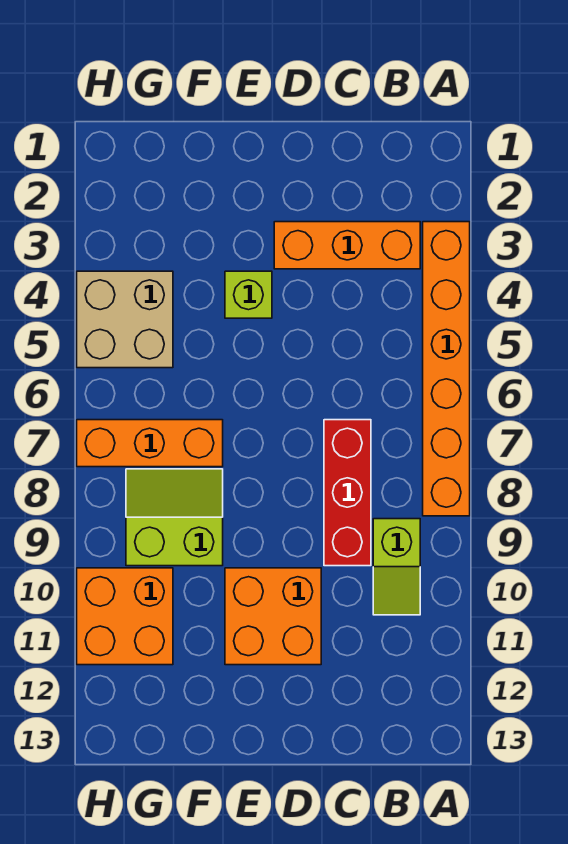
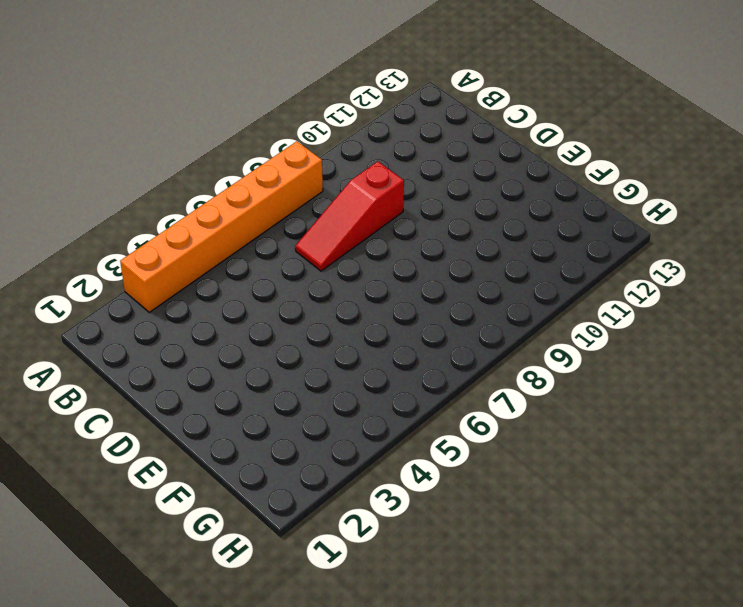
red slope C7:C9 level 1 top 9 -> red brick C7:C9 level 1
none -> orange brick B3:D3 level 1
none -> lime slope B9:B10 level 1 top 9

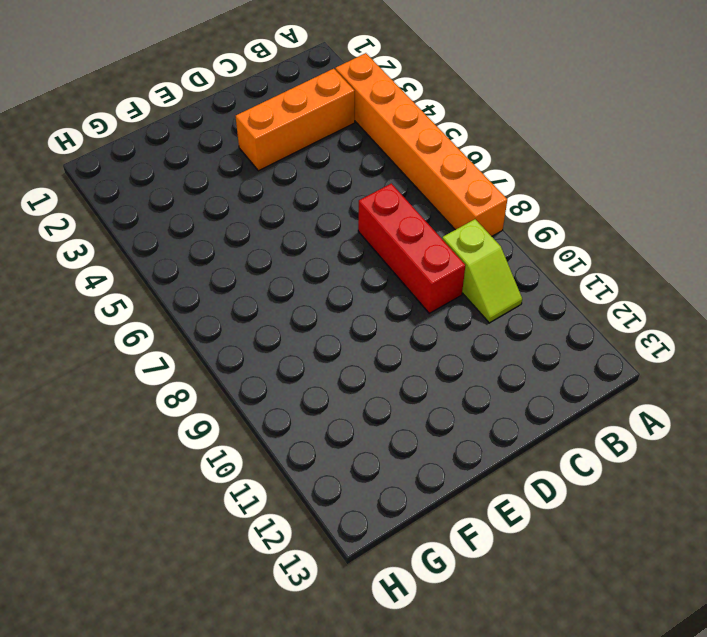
none -> orange brick D10:E11 level 1
none -> lime brick E4 level 1

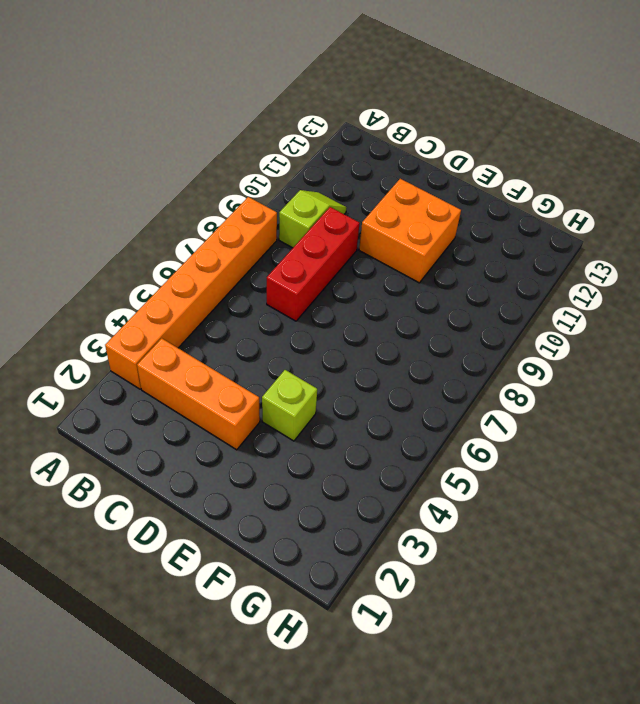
none -> orange brick F7:H7 level 1
none -> lime slope F8:G9 level 1 top 9

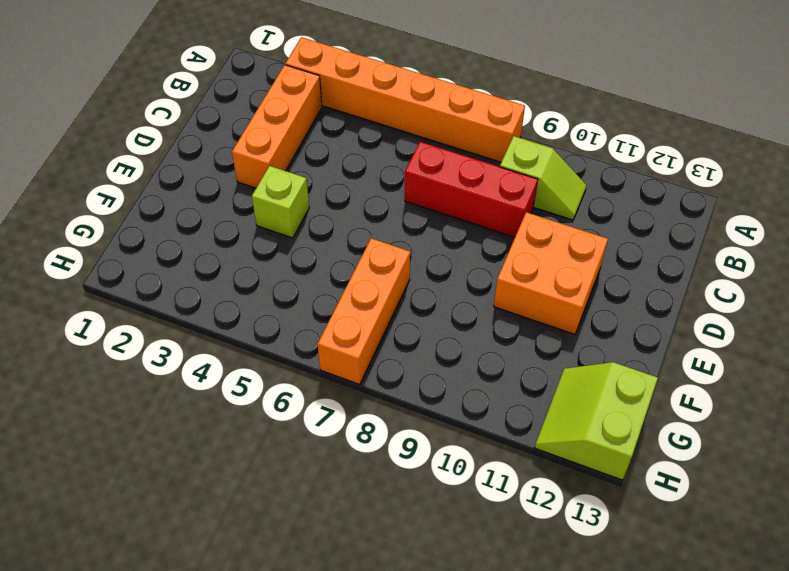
lime slope G12:H13 level 1 top 13 -> lime slope F8:G9 level 1 top 9
none -> tan brick G4:H5 level 1
none -> orange brick G10:H11 level 1

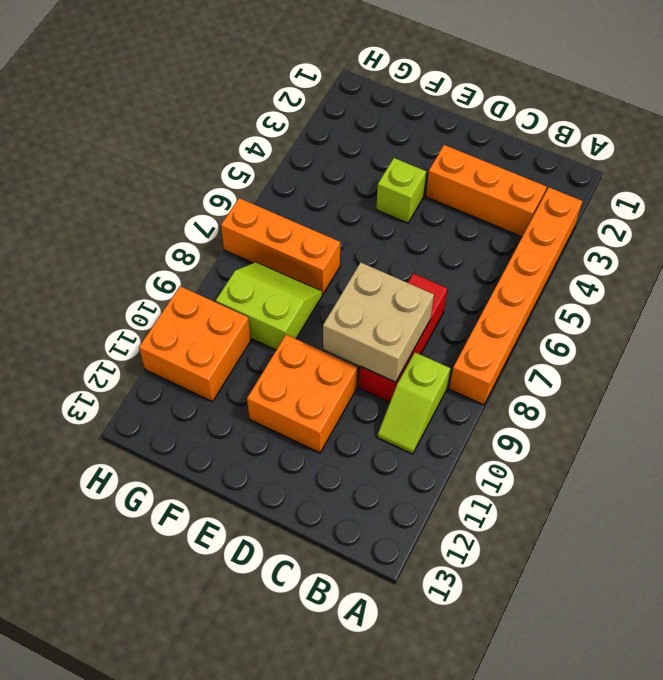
tan brick C8:D9 level 2 -> tan brick G4:H5 level 1

